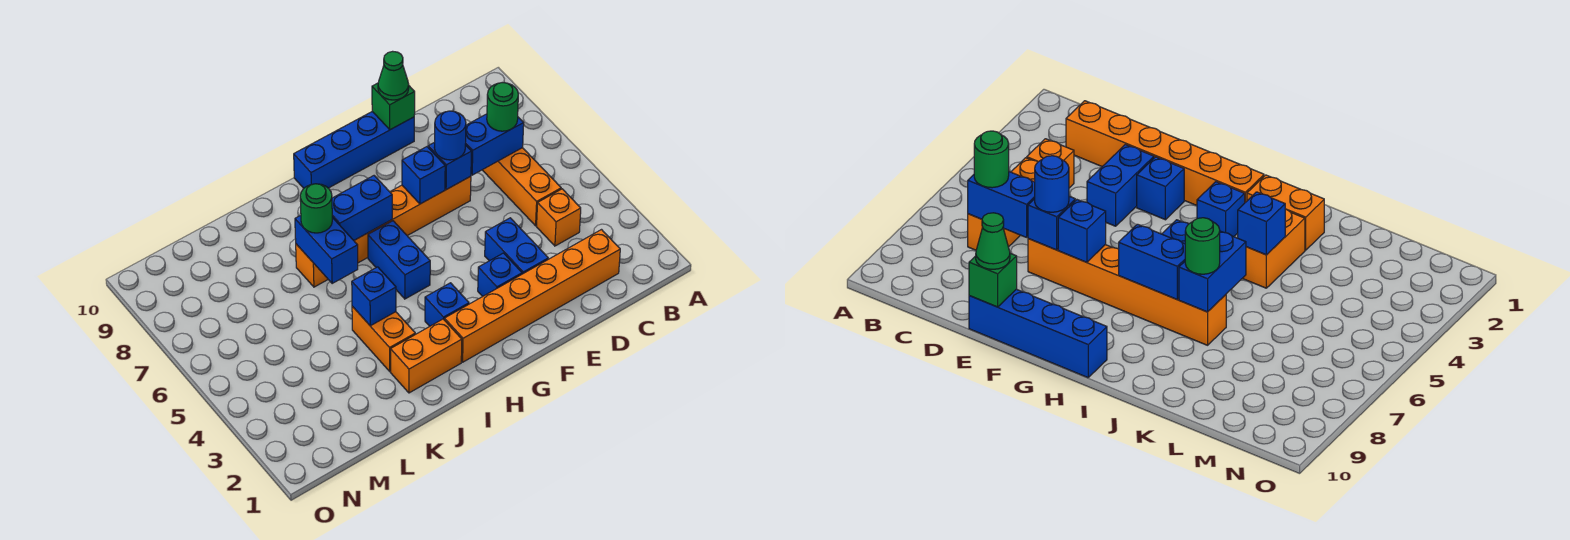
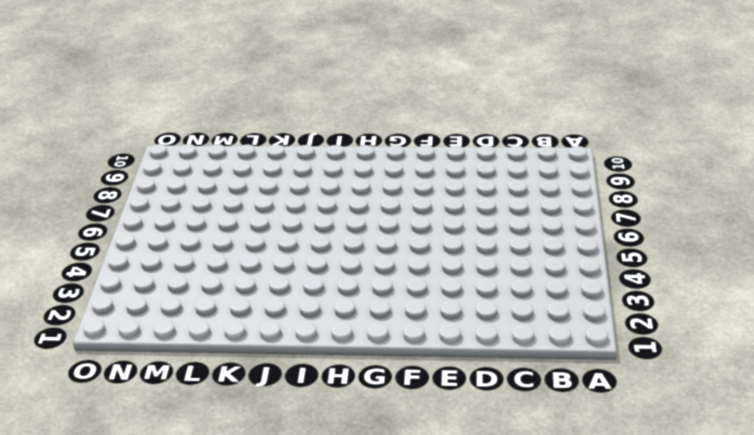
none -> orange brick C2:H2 level 1
none -> orange brick C4 level 1
none -> orange brick C5:C7 level 1

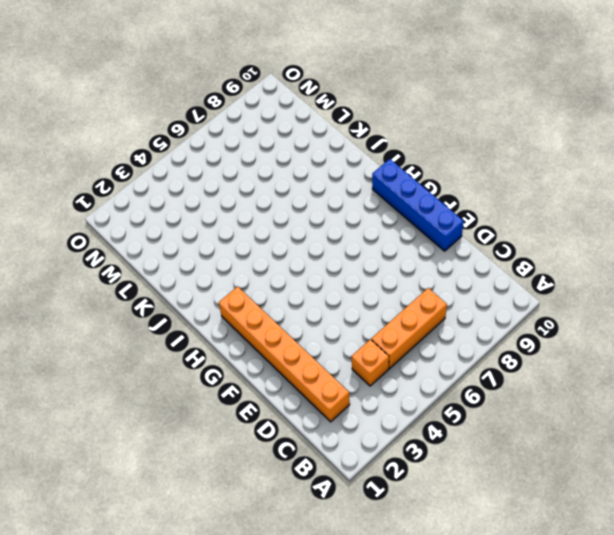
none -> blue brick E3:E4 level 1
none -> orange brick E7:J7 level 1
none -> blue brick F3 level 1

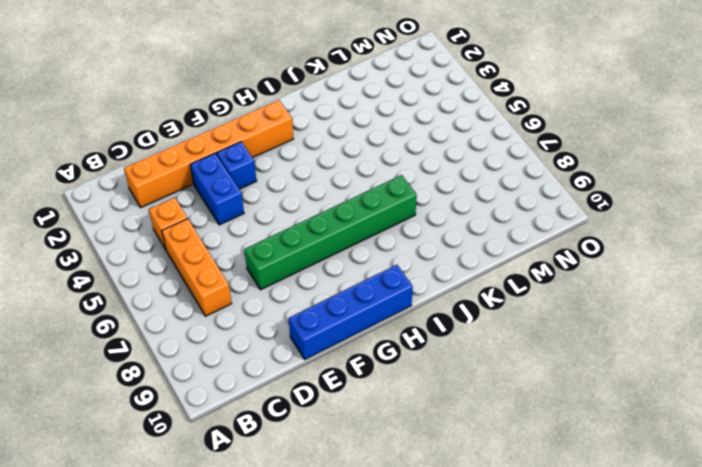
green brick E7:J7 level 1 -> orange brick E7:J7 level 1
none -> blue brick H3 level 1
none -> blue brick H5:H6 level 1
none -> orange brick I2:J2 level 1

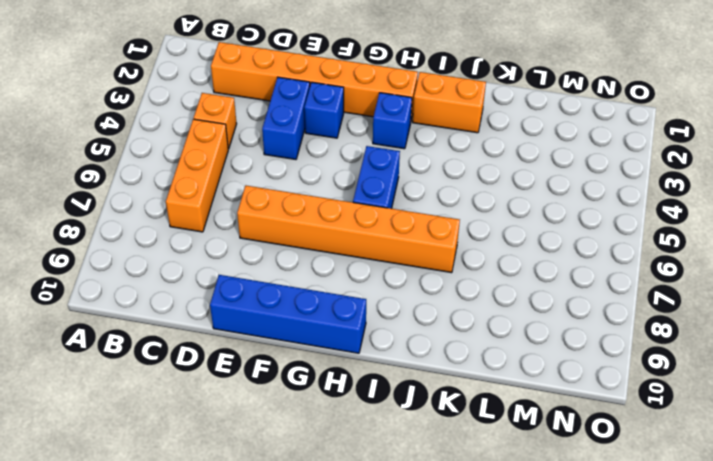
none -> orange brick J3:J4 level 1
none -> blue brick C7:D7 level 2
none -> blue brick E7 level 2

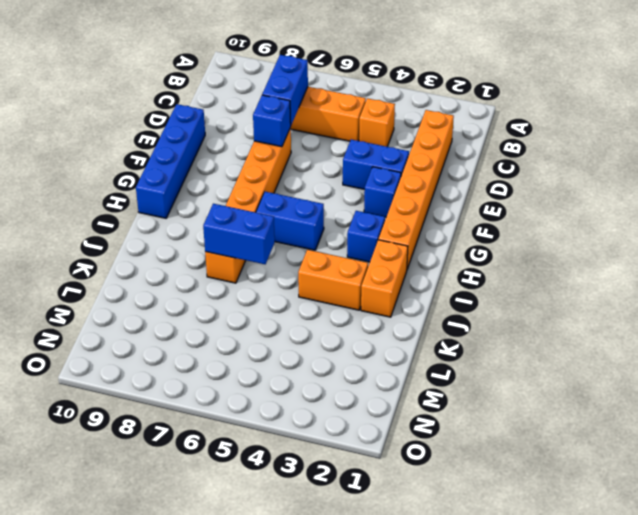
none -> green brick E10 level 2
none -> blue brick F7 level 2
none -> blue brick H7:I7 level 2

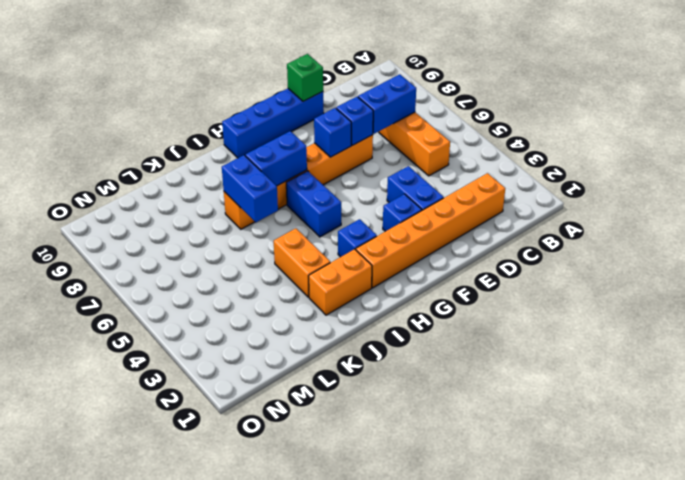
none -> orange brick C4 level 1
none -> blue brick J4 level 2
none -> green round brick C7 level 3

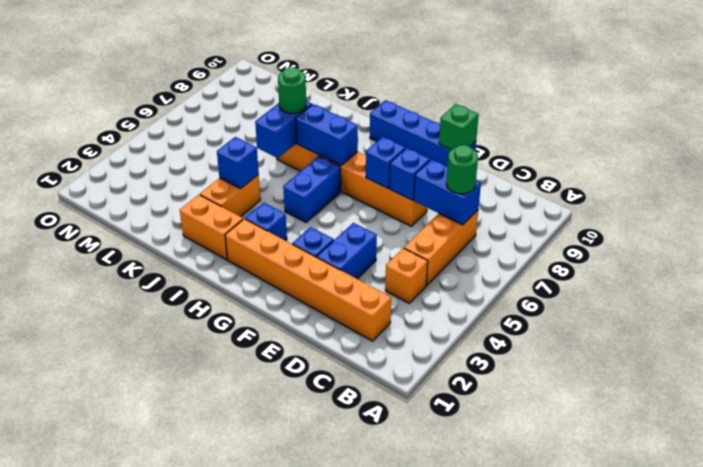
none -> blue round brick E7 level 3
none -> green cone E10 level 3

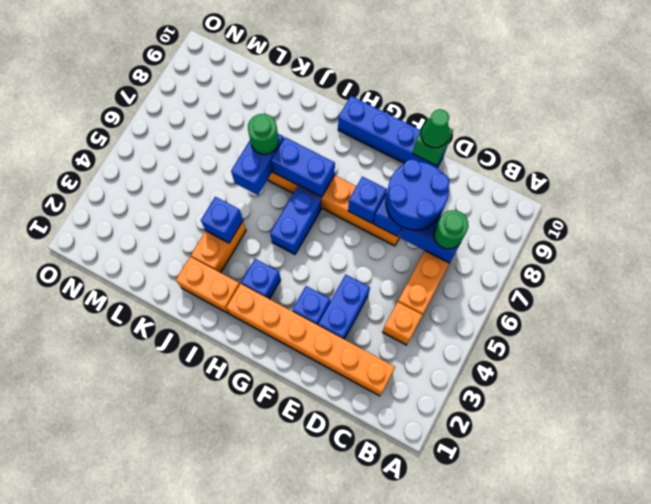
blue round brick D7:E8 level 3 -> blue round brick E7 level 3

